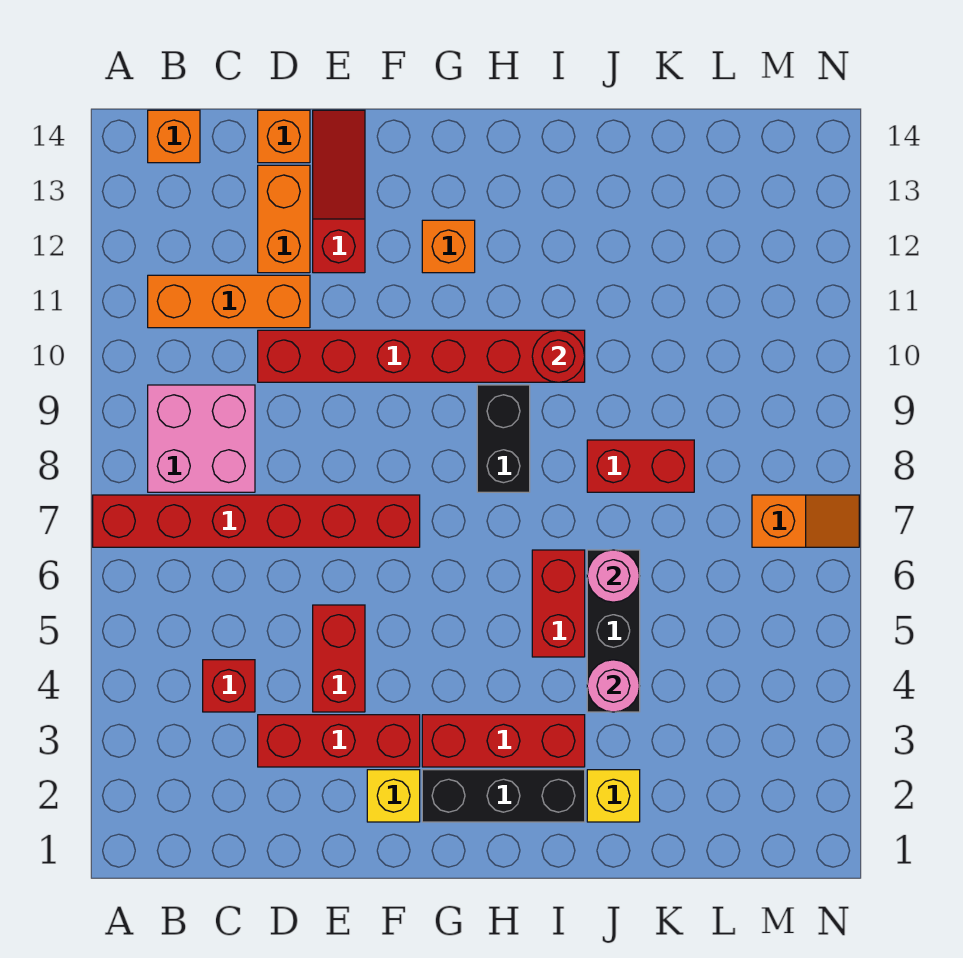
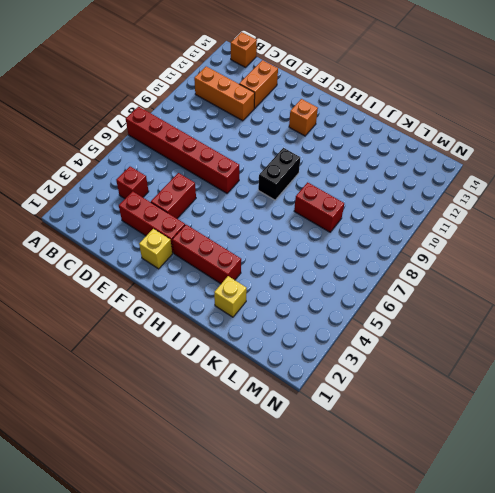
none -> pink brick B8:C9 level 1
none -> red brick D10:I10 level 1
none -> orange brick D14 level 1

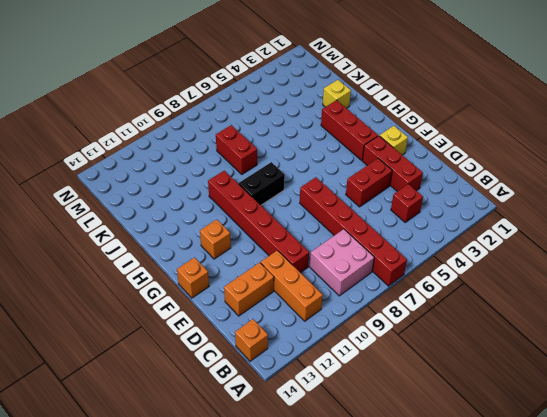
orange brick F14 level 1 -> orange brick D14 level 1
none -> red slope E12:E14 level 1 top 12
none -> black brick G2:I2 level 1
none -> red brick I5:I6 level 1

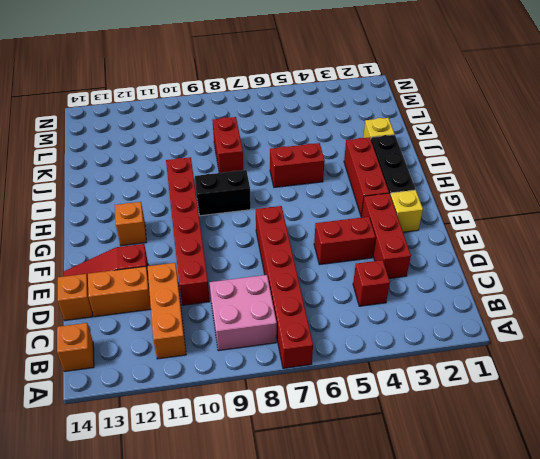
none -> black brick J4:J6 level 1
none -> orange slope M7:N7 level 1 top M
none -> red round brick I10 level 2

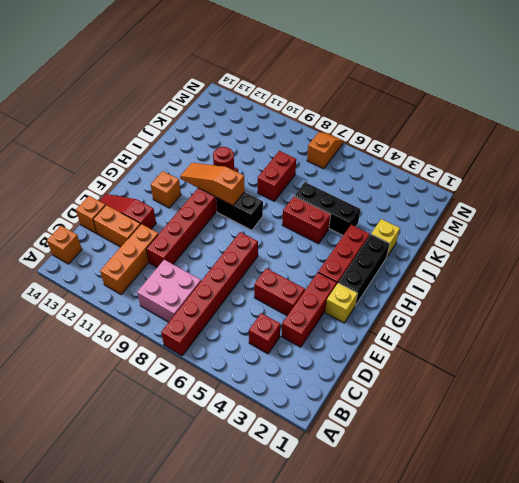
orange slope H9:H11 level 2 top 9 -> none
none -> pink round brick J4 level 2
none -> pink round brick J6 level 2

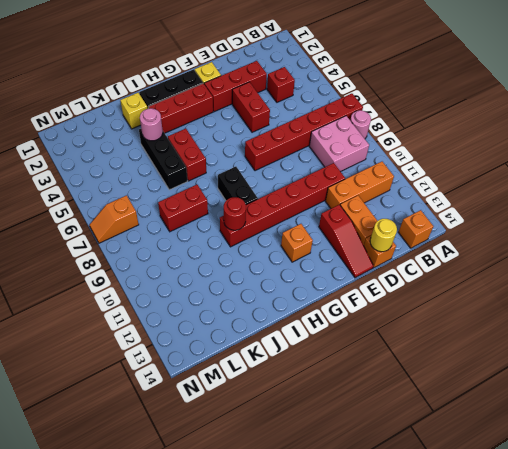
pink round brick A8 level 1 -> pink round brick J6 level 2
yellow round brick D14 level 2 -> none

